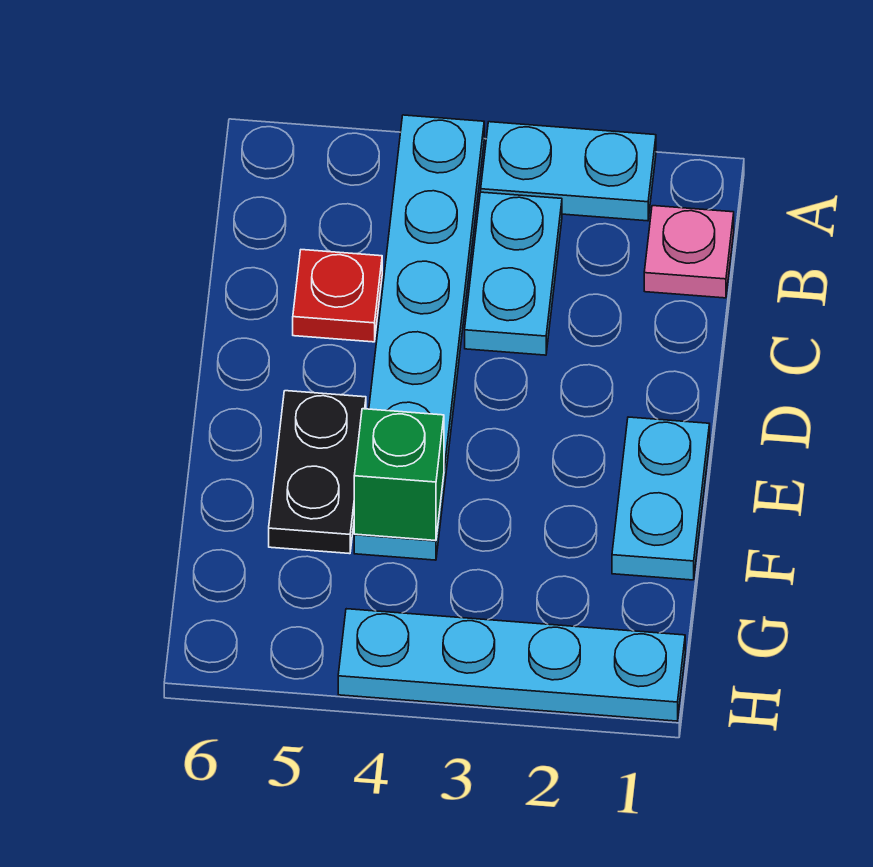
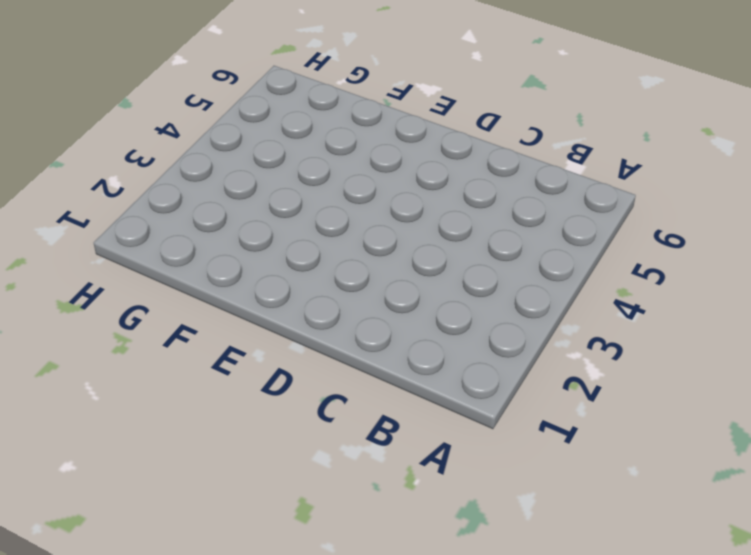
none -> cyan plate A2:A3 level 1
none -> cyan plate A4:F4 level 1

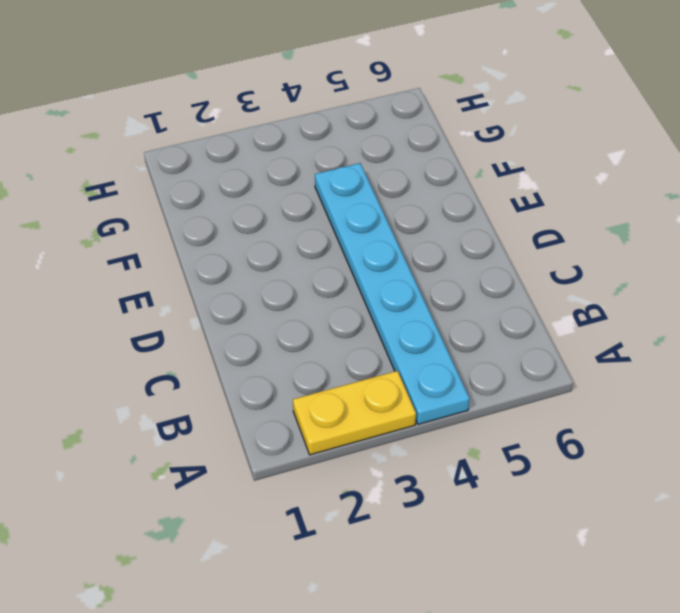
yellow plate A2:A3 level 1 -> cyan plate A2:A3 level 1
none -> pink plate B1 level 1
none -> cyan plate B3:C3 level 1

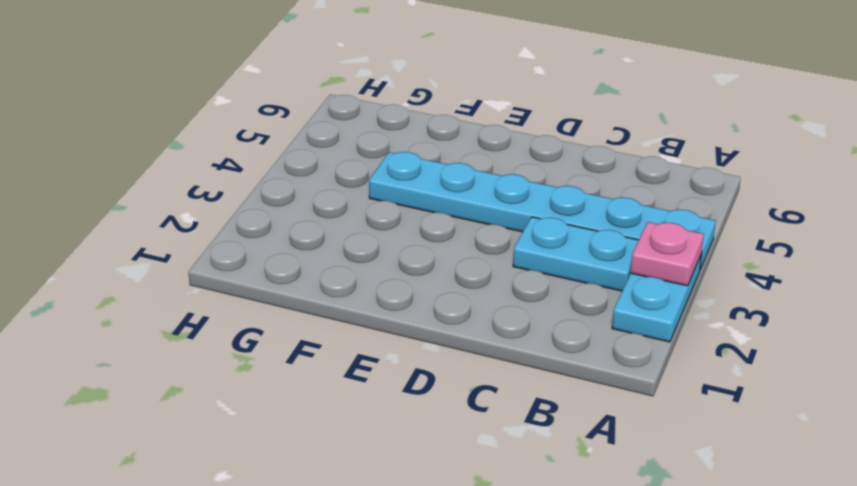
pink plate A3 level 2 -> pink plate B1 level 1
none -> red plate C5 level 1
none -> cyan plate E1:F1 level 1

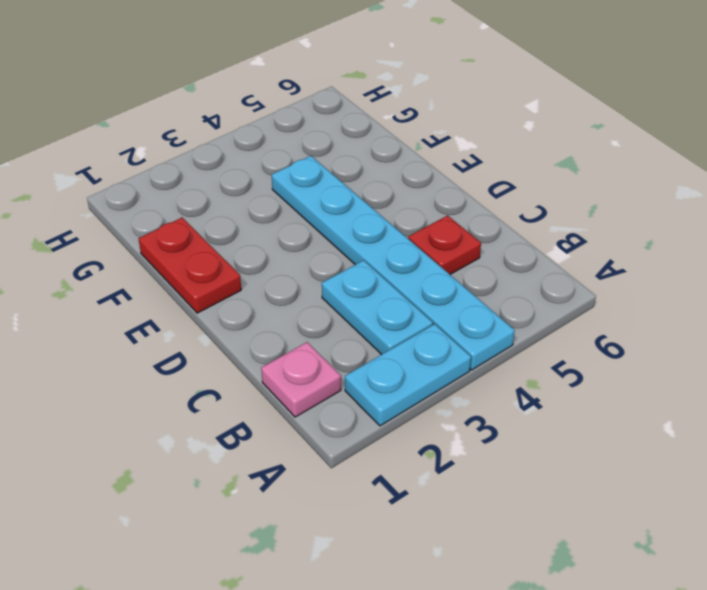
red plate E1:F1 level 1 -> cyan plate E1:F1 level 1
none -> black plate E5:F5 level 1
none -> cyan plate H1:H4 level 1

